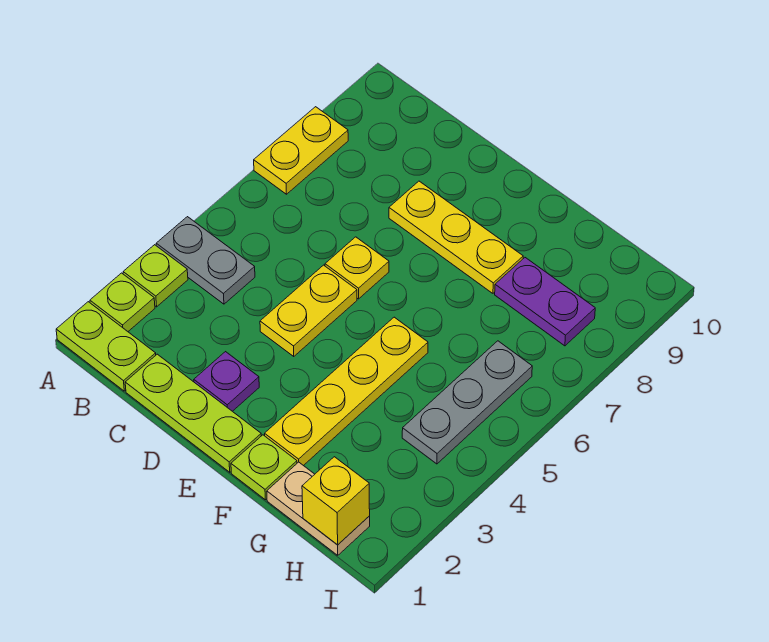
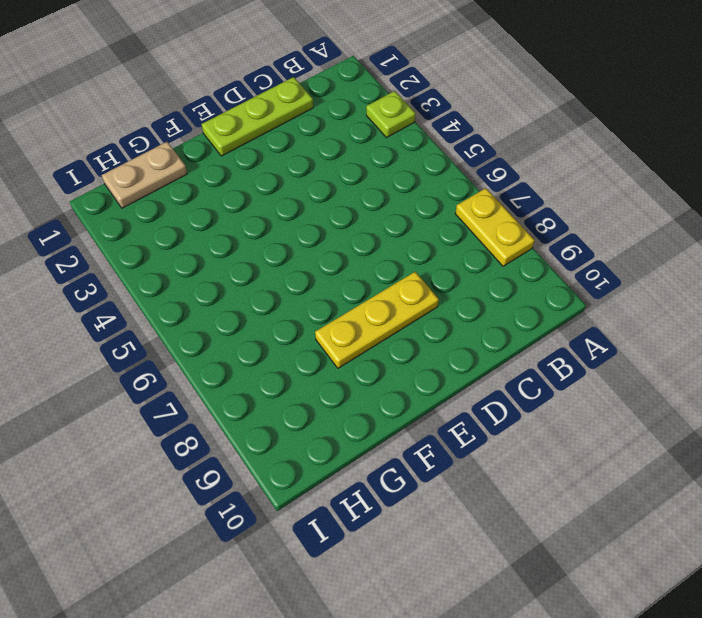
none -> lime plate A1:B1 level 1
none -> lime plate A2 level 1
none -> grey plate A4:B4 level 1

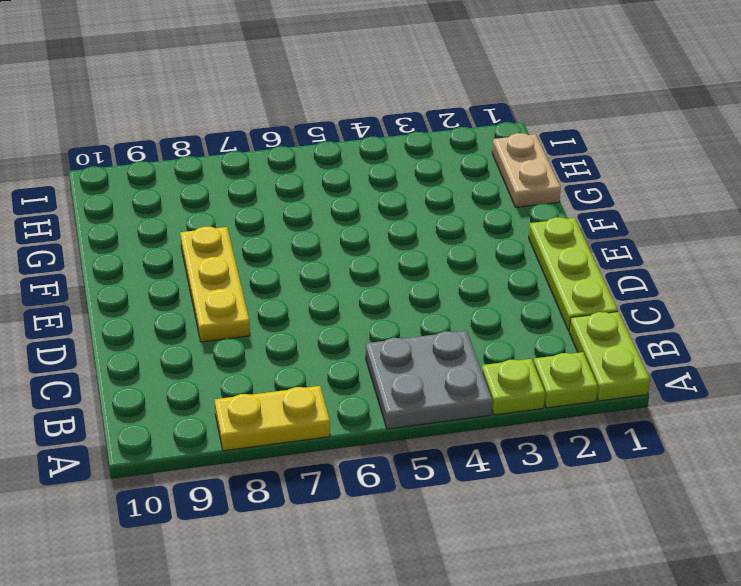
grey plate A4:B5 level 1 -> grey plate A4:B4 level 1
none -> purple plate D2 level 1
none -> yellow plate D4:D5 level 1
none -> yellow plate D6 level 1

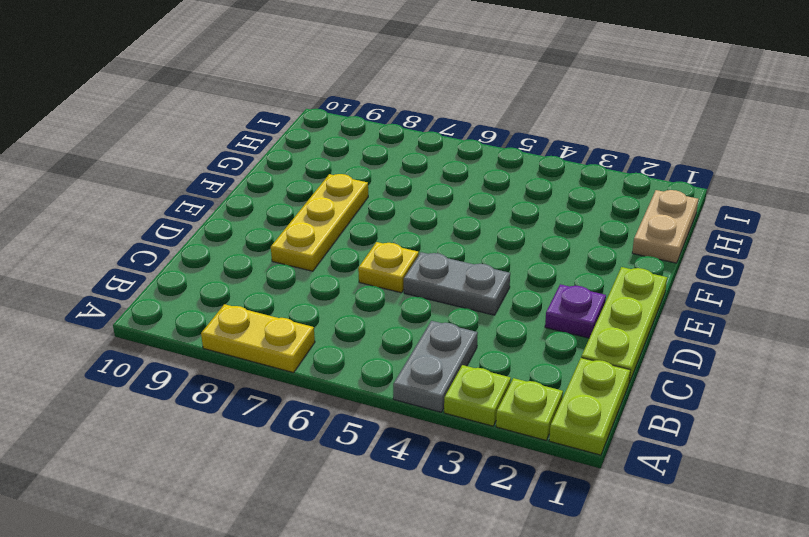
grey plate D4:D5 level 1 -> yellow plate D4:D5 level 1
none -> lime plate F1 level 1
none -> yellow plate F2:F5 level 1
none -> purple plate G8:H8 level 1

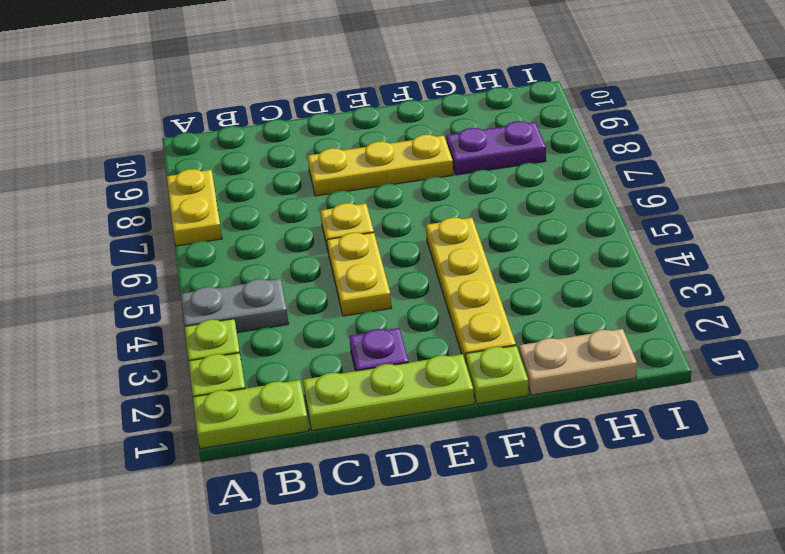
none -> grey plate H4:H6 level 1
none -> yellow brick H1 level 2

